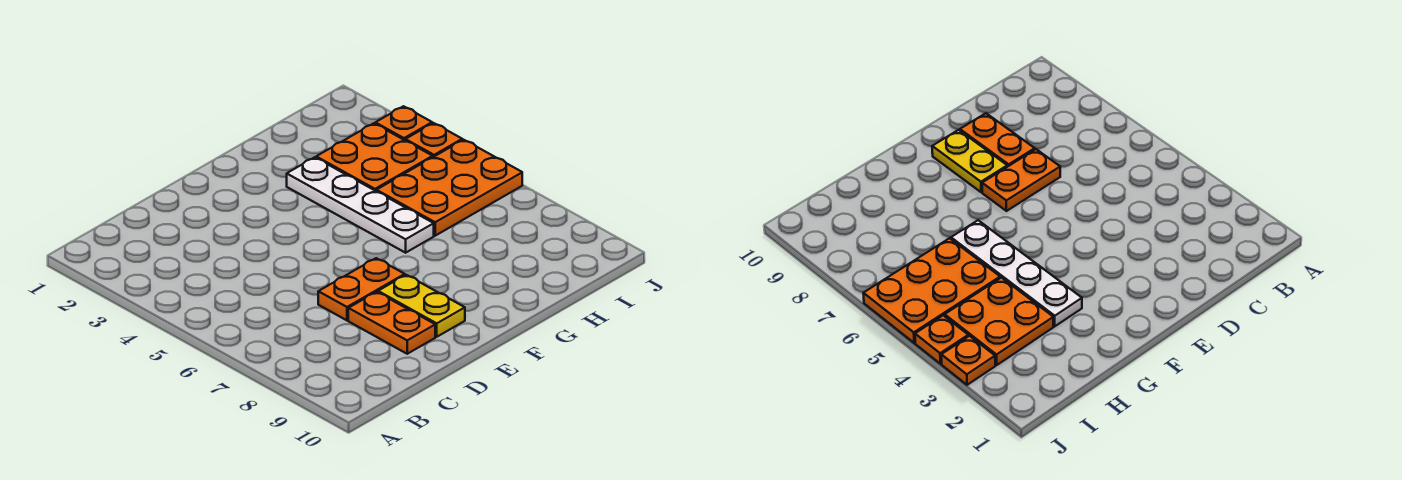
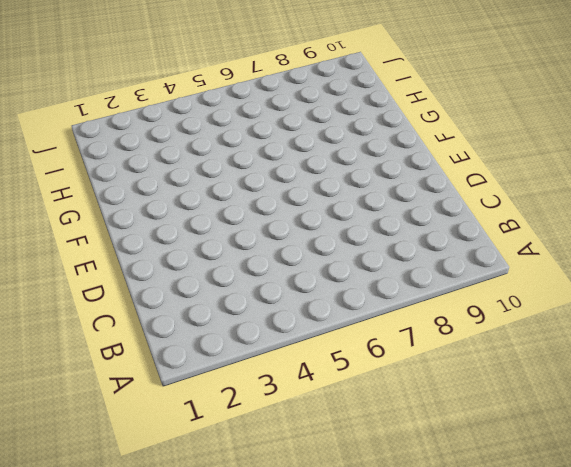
none -> orange plate D7:E7 level 1
none -> orange plate D8:D9 level 1

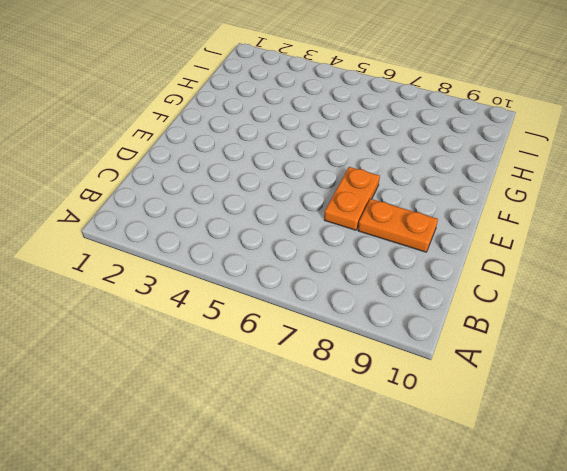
none -> yellow plate E8:E9 level 1
none -> white plate G3:G6 level 1

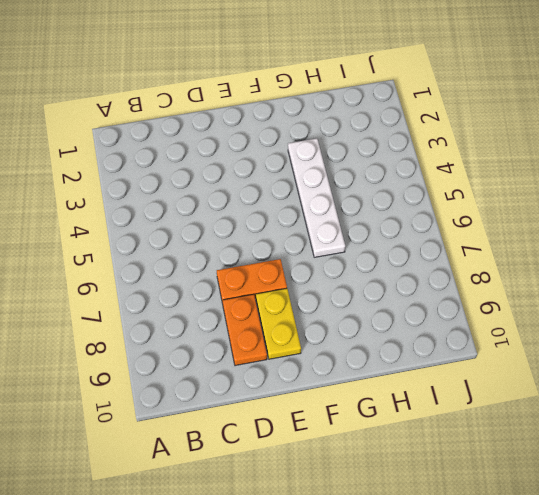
none -> orange plate H3:I4 level 1
none -> orange plate H5:J6 level 1

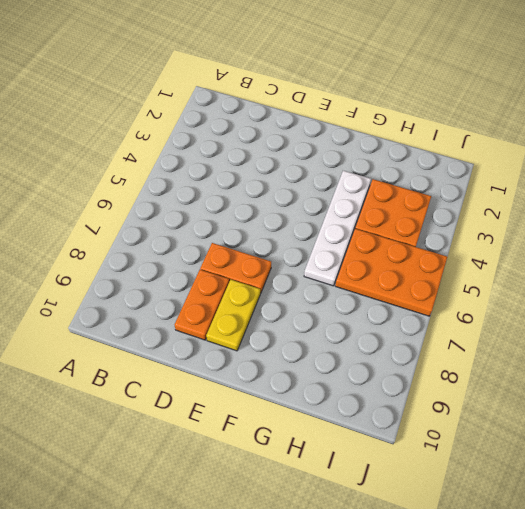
none -> orange plate J3 level 1
none -> orange plate J4 level 1

